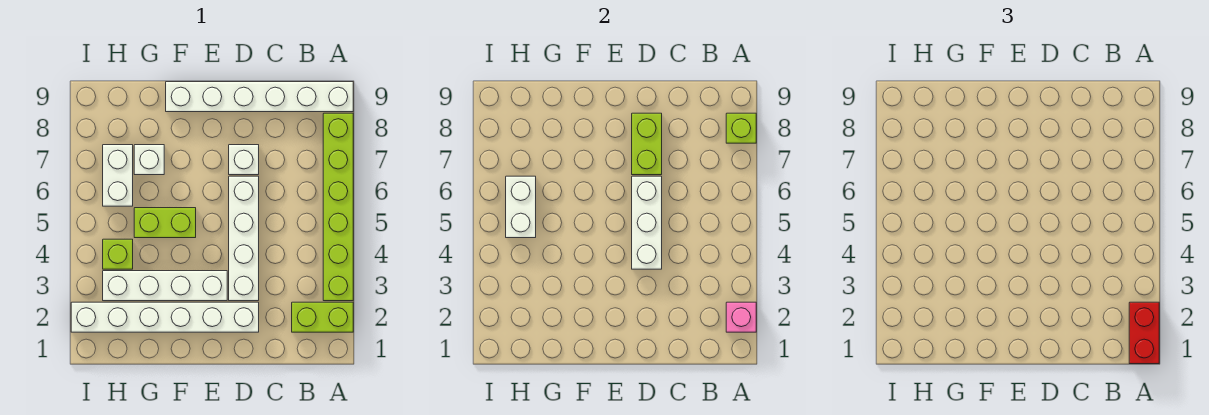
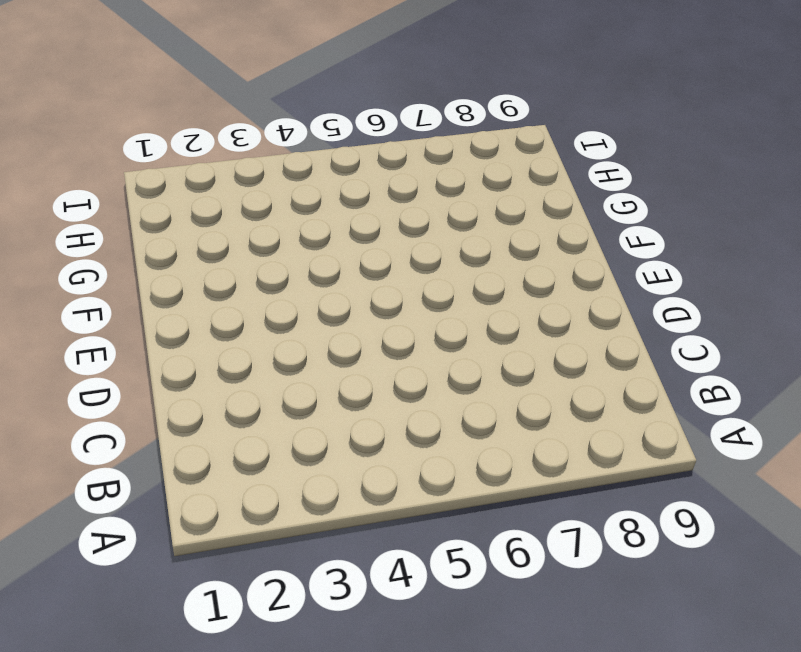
none -> lime brick A2:B2 level 1
none -> lime brick A3:A8 level 1
none -> white brick A9:F9 level 1

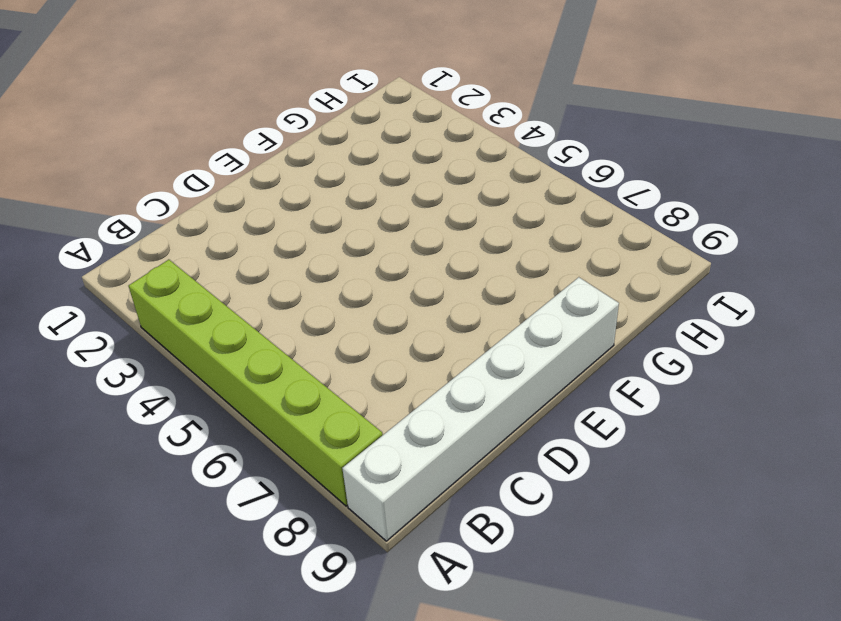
none -> lime brick A2:B2 level 1
none -> white brick D2:I2 level 1
none -> white brick D3:D6 level 1

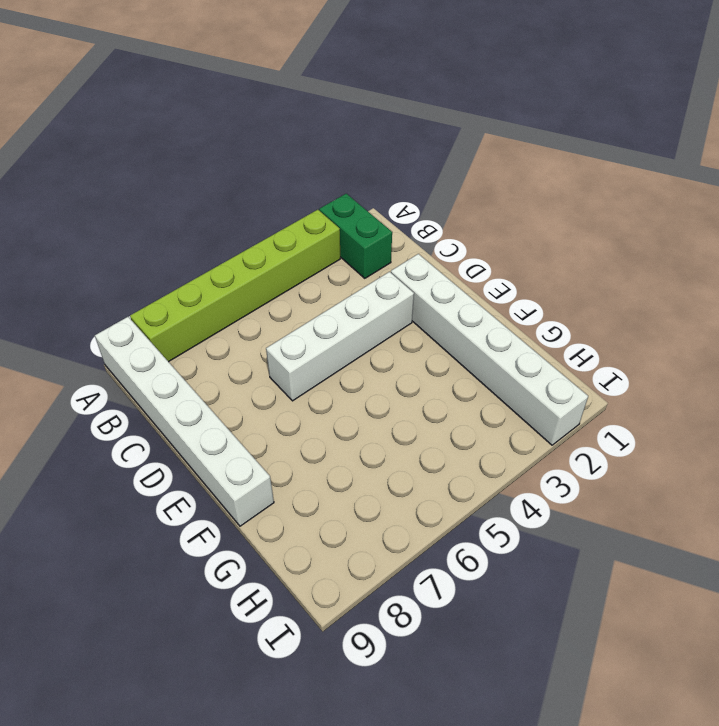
green brick A2:B2 level 1 -> lime brick A2:B2 level 1
none -> white brick D7 level 1
none -> white brick E3:H3 level 1
none -> lime brick F5:G5 level 1

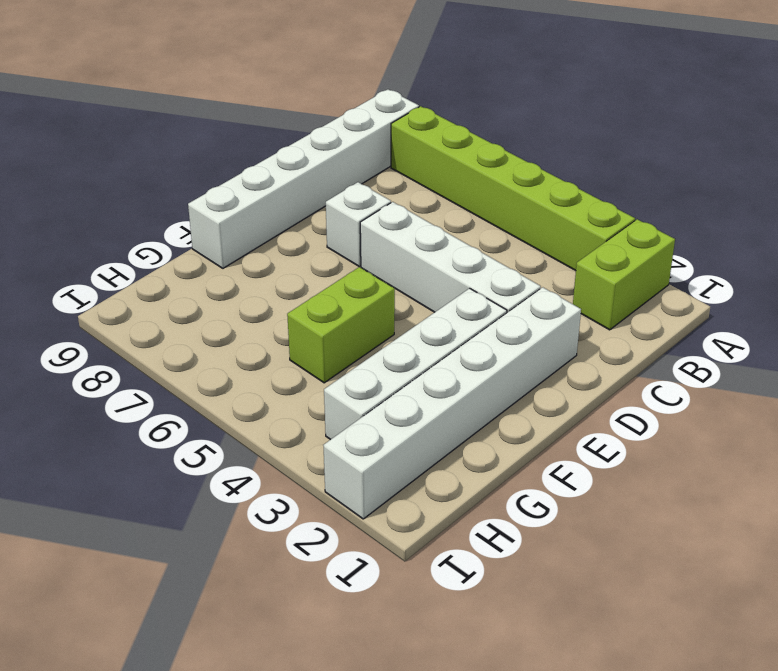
none -> white brick G7 level 1
none -> lime brick H4 level 1
none -> white brick H6:H7 level 1

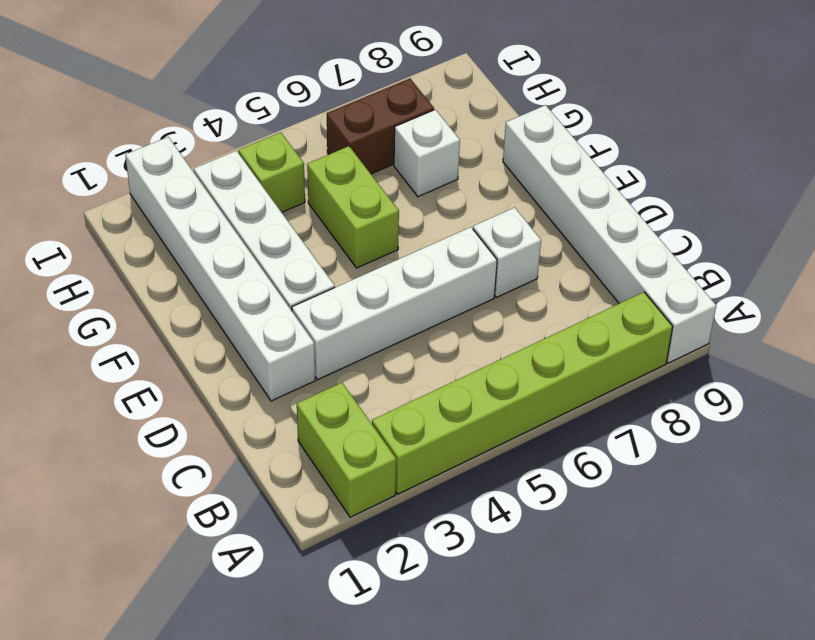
brown brick H6:H7 level 1 -> white brick H6:H7 level 1
none -> pink brick A2 level 2
none -> lime brick A8 level 2
none -> white brick D4:D6 level 2

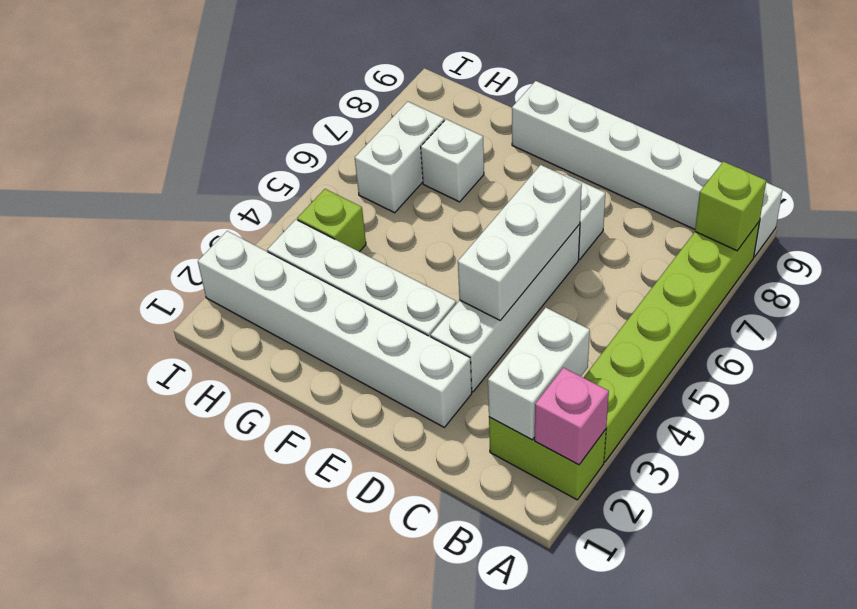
white brick B2:B3 level 2 -> white brick H5:H6 level 2
none -> lime brick F5:G5 level 1
none -> lime brick D7:D8 level 2
none -> red brick A1:A2 level 3

